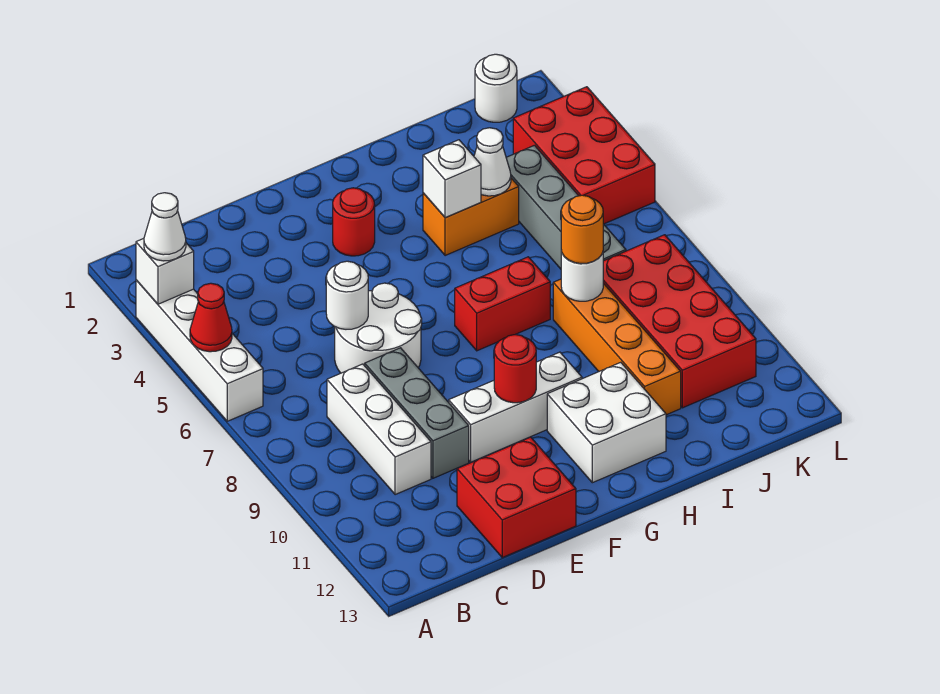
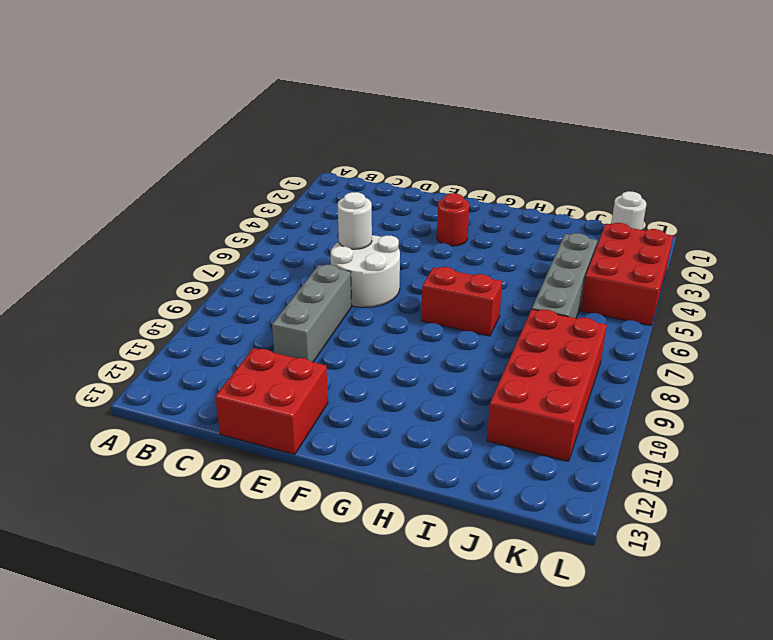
none -> white brick A3:A6 level 1
none -> white brick C8:C10 level 1
none -> white brick E10:G10 level 1

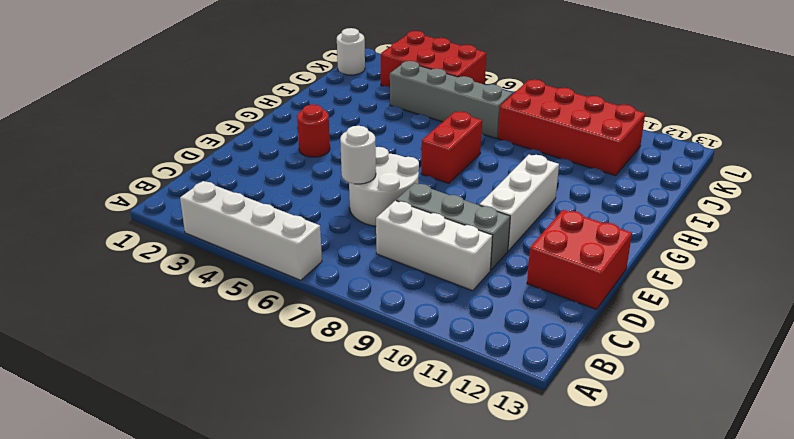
none -> white brick G11:H12 level 1
none -> orange brick H4:I4 level 1
none -> orange brick I8:I11 level 1

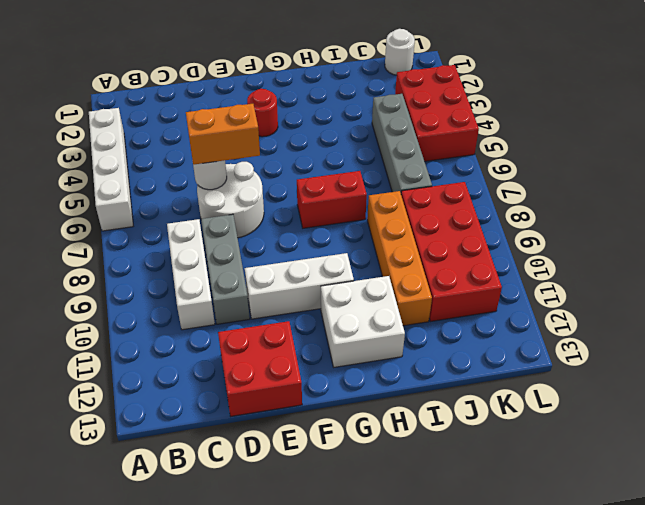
orange brick D6:E6 level 3 -> orange brick H4:I4 level 1
none -> white brick A3 level 2
none -> red cone A5 level 2
none -> red round brick F10 level 2

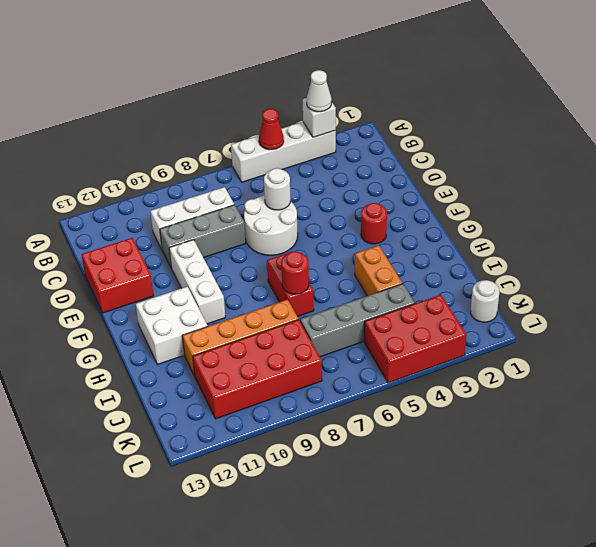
red round brick H7 level 2 -> red round brick F10 level 2
none -> white brick H4 level 2
none -> white cone I4 level 2
none -> white round brick I8 level 2

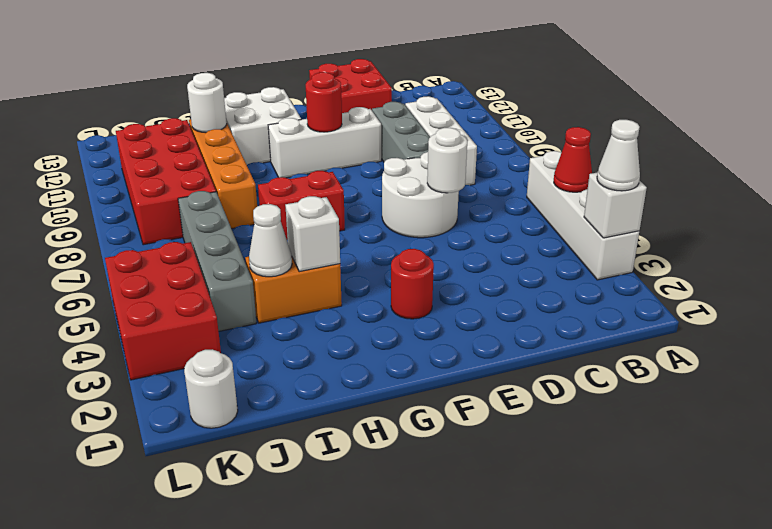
white round brick I11 level 2 -> white round brick I8 level 2
none -> orange round brick I8 level 3

